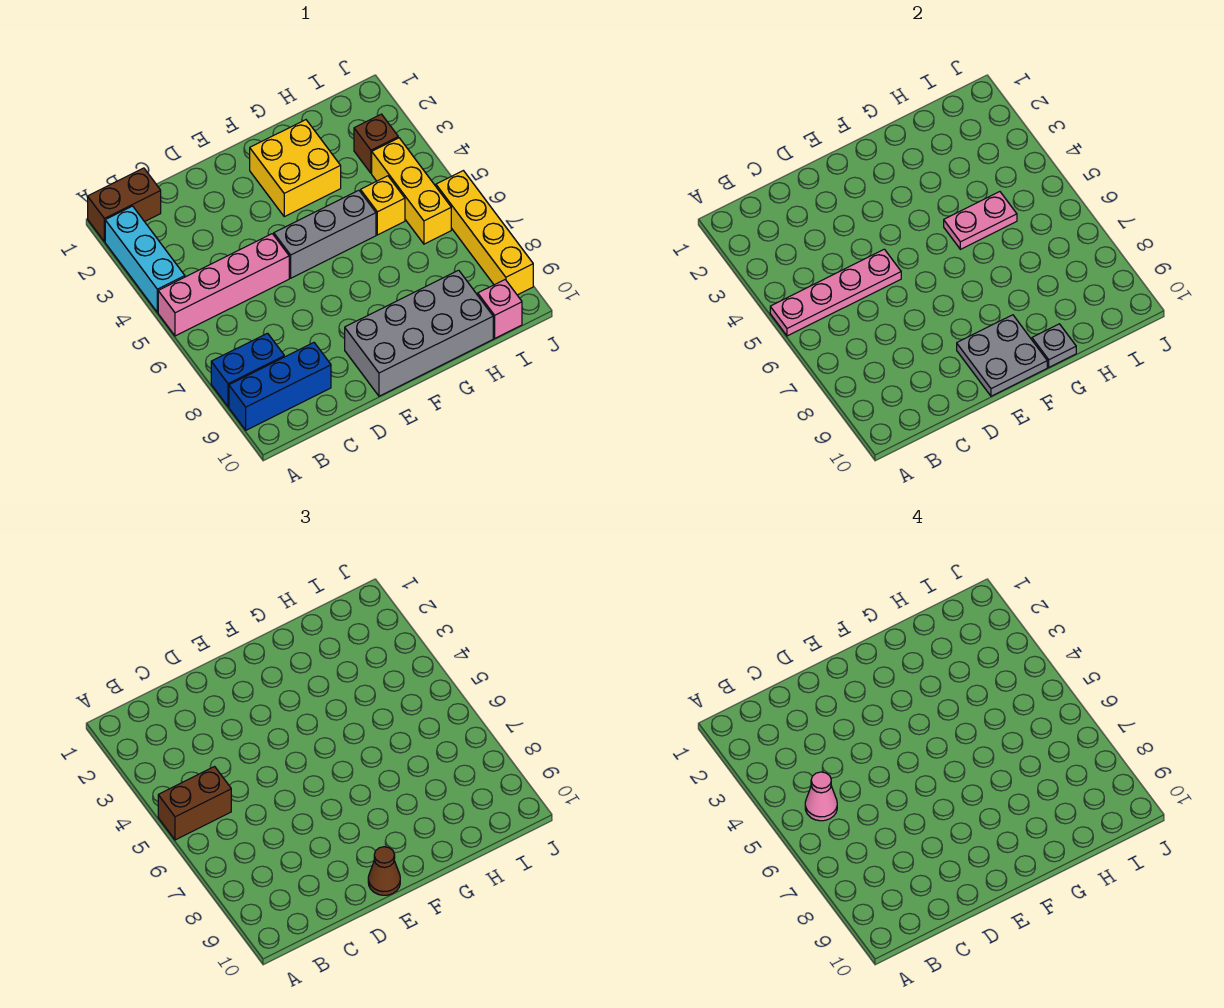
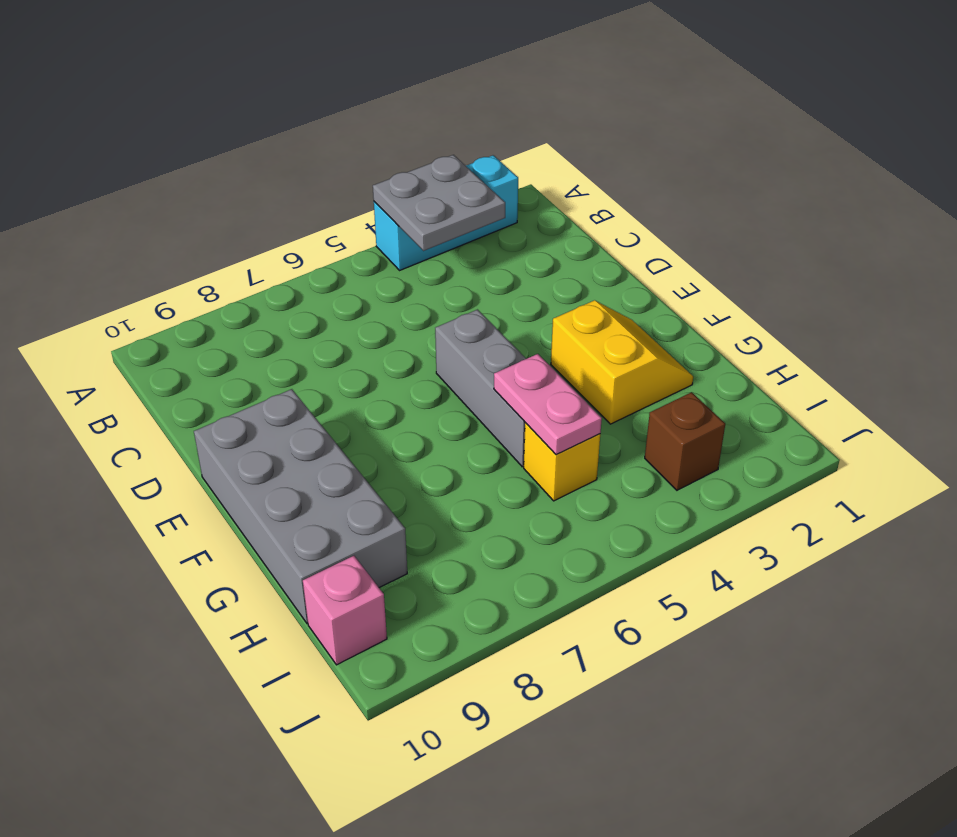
grey plate A3:B4 level 2 -> grey plate E9:F10 level 2
yellow slope F2:G3 level 1 top 3 -> yellow brick F2:G3 level 1
none -> brown brick A1:B1 level 1
none -> pink brick A5:D5 level 1
none -> blue brick A8:B8 level 1

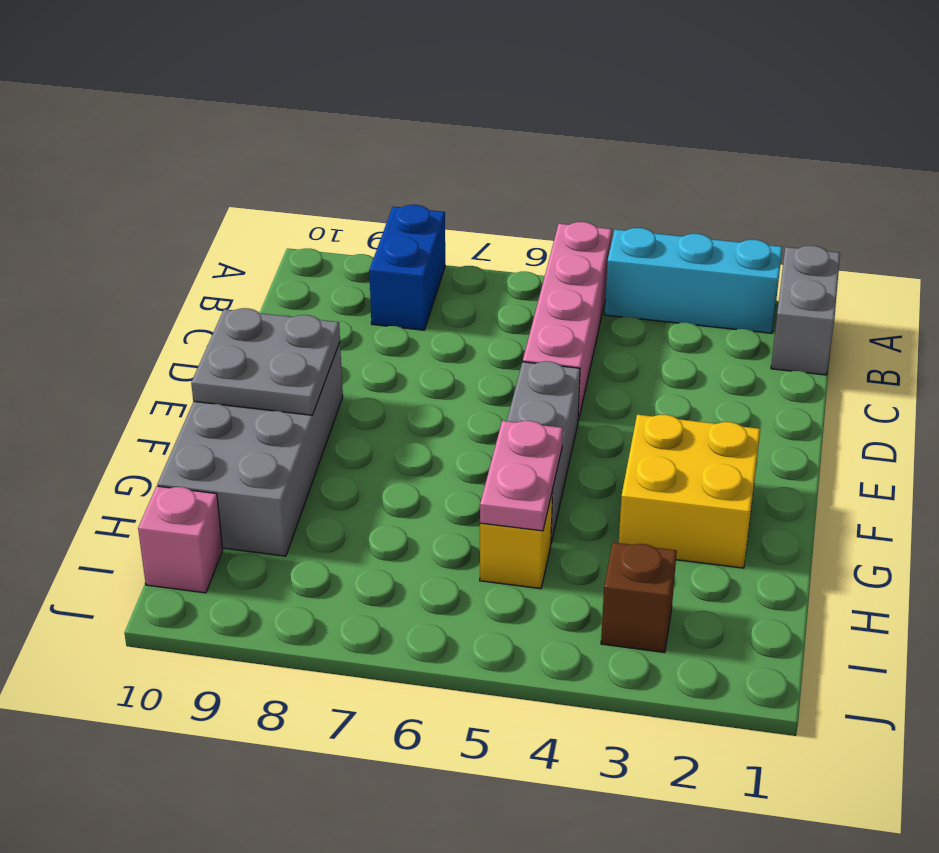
grey brick A1:B1 level 1 -> brown brick A1:B1 level 1
none -> blue brick A9:C9 level 1
none -> yellow brick I4:I6 level 1
none -> yellow brick J6:J9 level 1

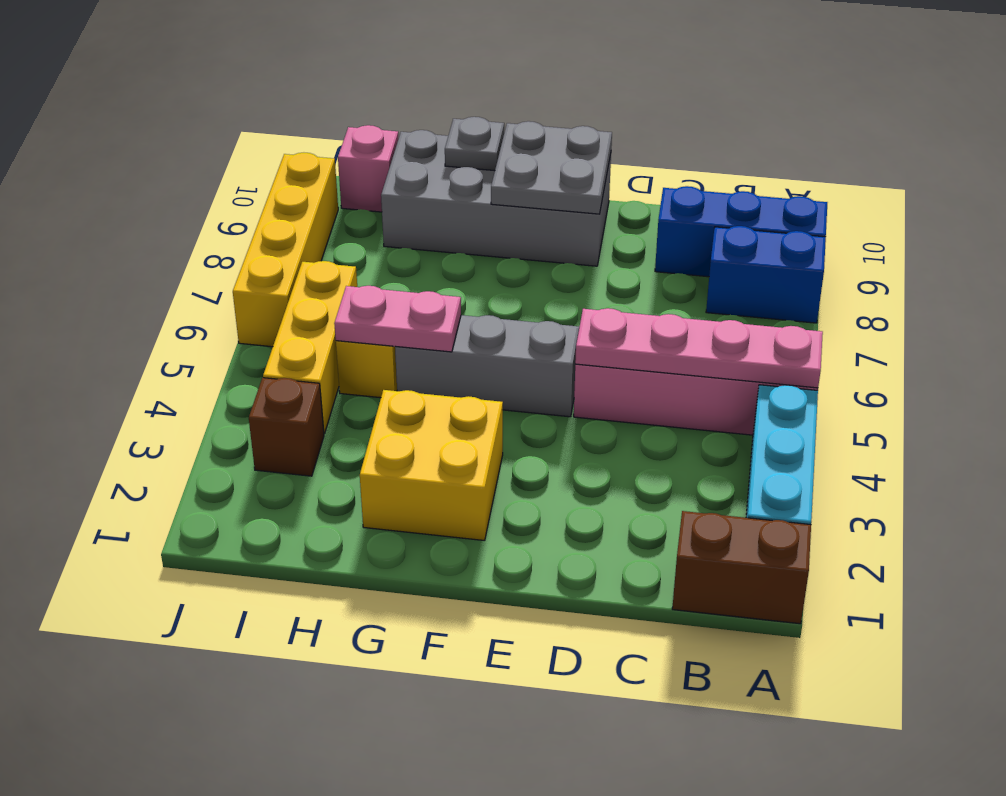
none -> brown brick A5:B5 level 3
none -> brown cone E10 level 3
none -> pink cone B5 level 4

